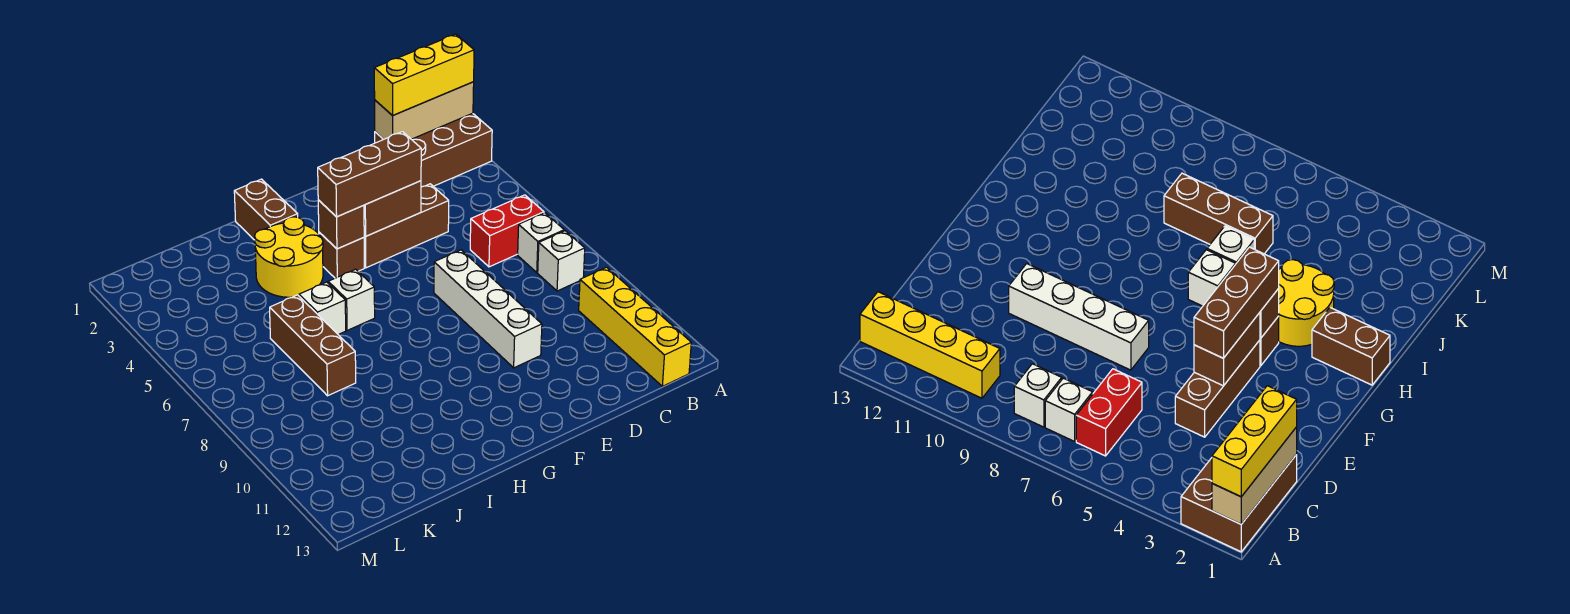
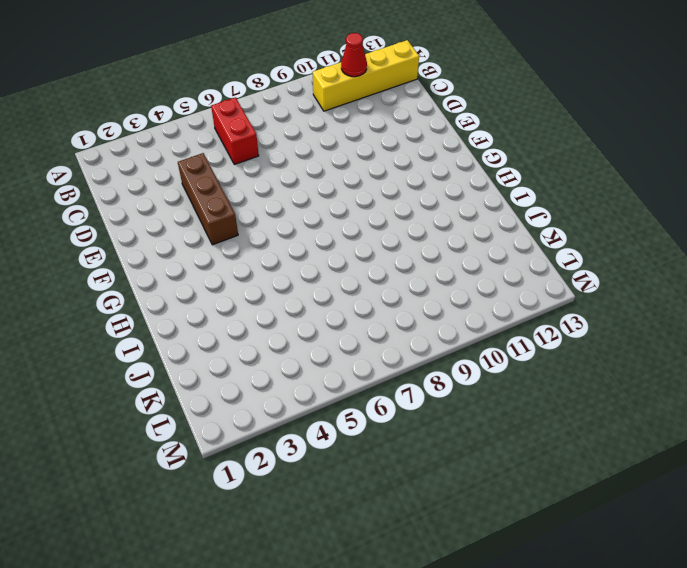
red cone B11 level 2 -> none
none -> brown brick A1:C2 level 1
none -> white brick B7 level 1
none -> white brick B8 level 1

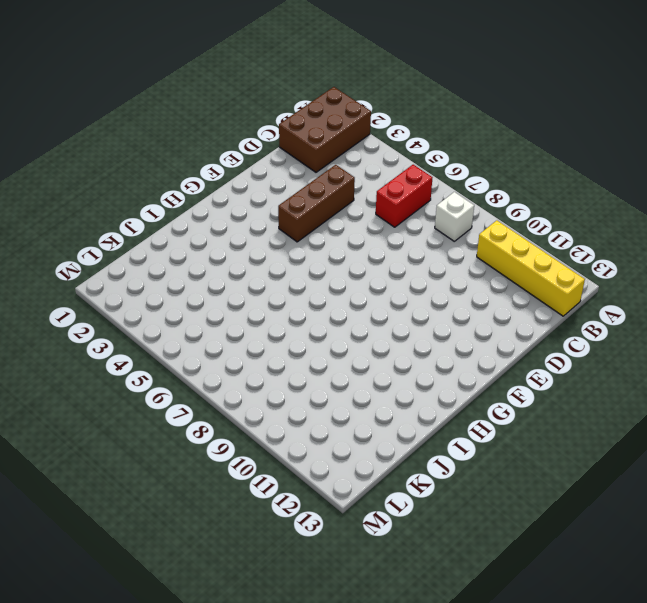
none -> white brick B7 level 1
none -> white brick E7:E10 level 1
none -> brown brick G4 level 1

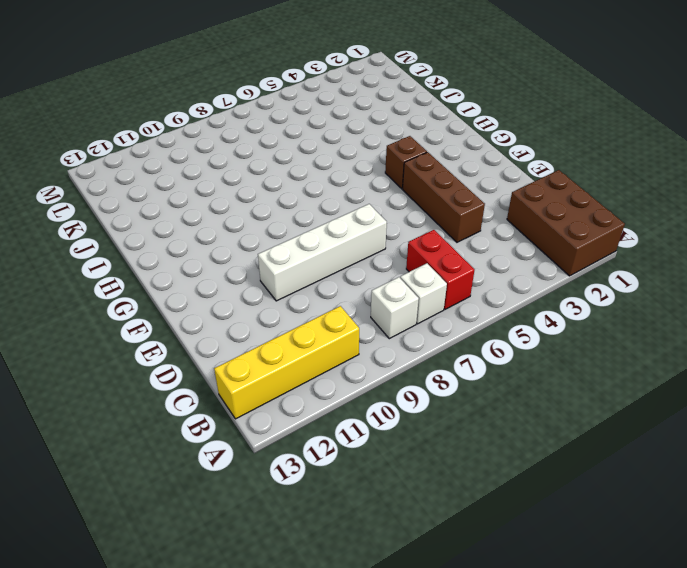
none -> brown brick H1:H2 level 1
none -> yellow round brick H3:I4 level 1
none -> white brick H6 level 1

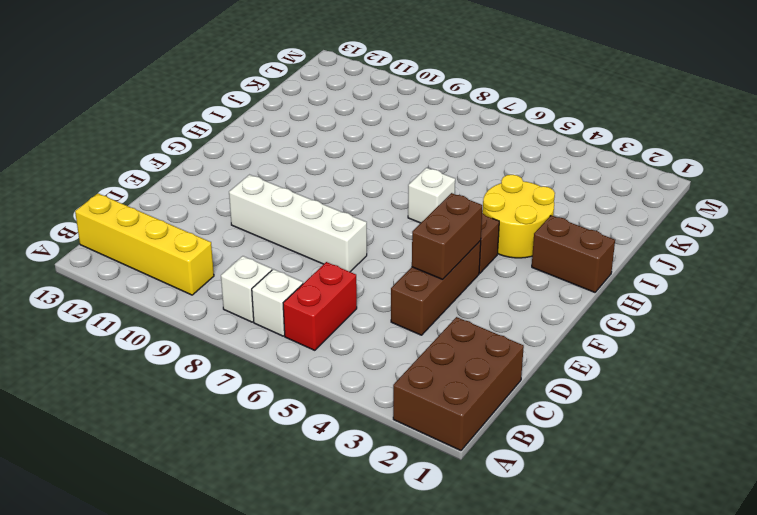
none -> white brick I6 level 1
none -> brown brick J6:J8 level 1
none -> tan brick A1:C1 level 2

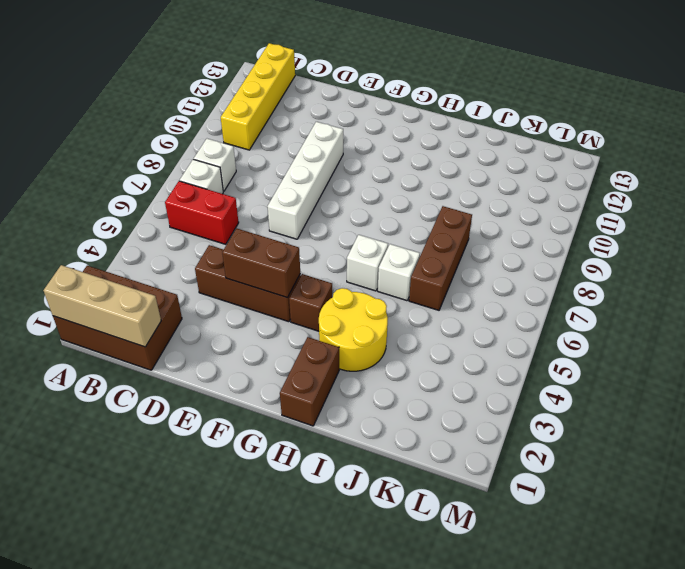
none -> brown brick G4 level 2
none -> yellow brick A1:C1 level 3
none -> brown brick E4:G4 level 3

